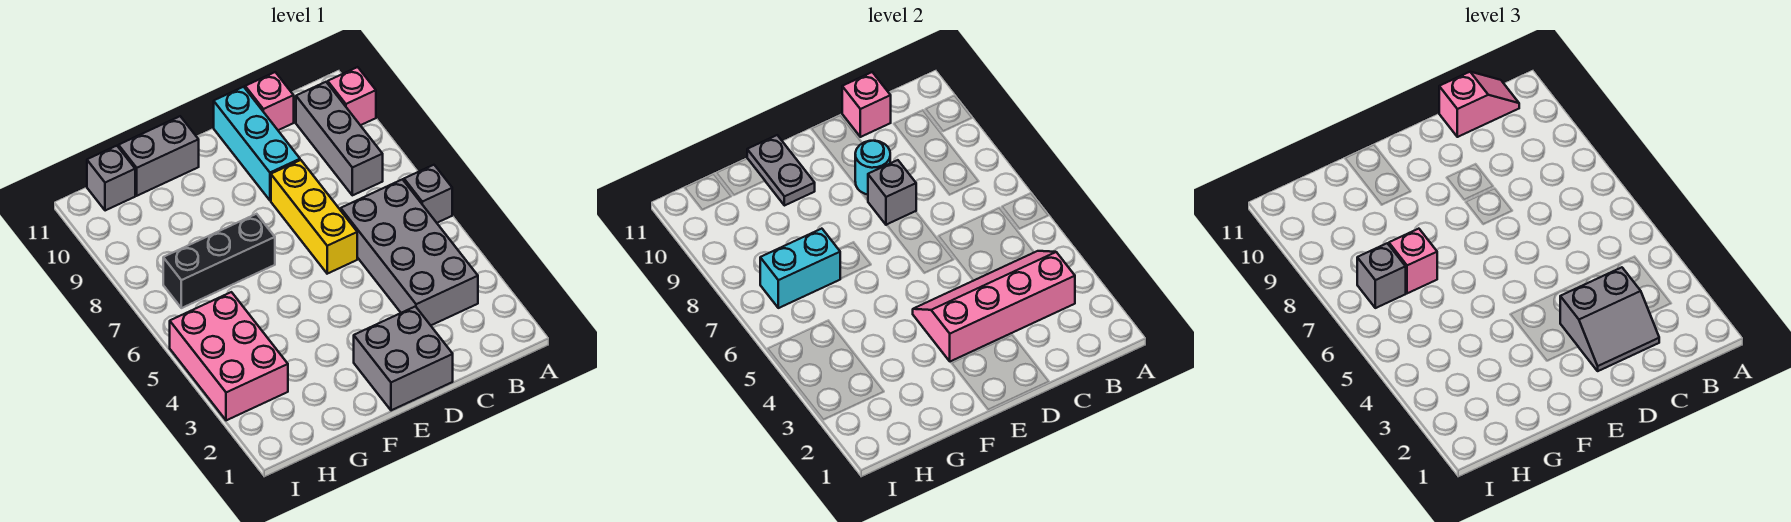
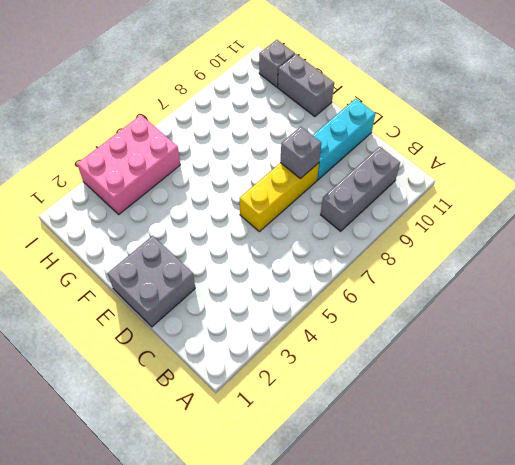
none -> grey brick A6 level 1
none -> pink brick A10 level 1
none -> grey brick B3:C6 level 1

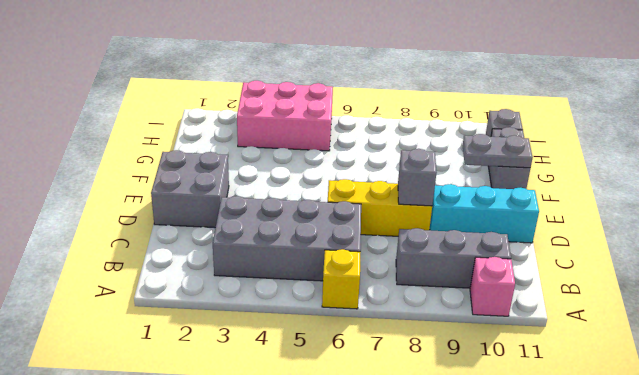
yellow brick A6 level 1 -> grey brick A6 level 1
none -> pink brick C11 level 1
none -> black brick F7:H7 level 1
none -> pink slope B3:E4 level 2 top 3

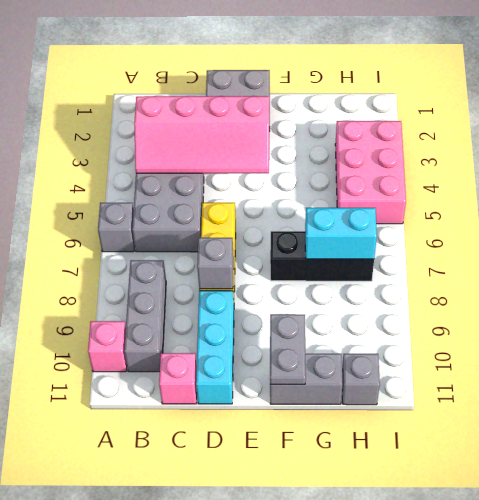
none -> pink brick C11 level 2
none -> cyan round brick D9 level 2
none -> pink slope B11:C11 level 3 top C

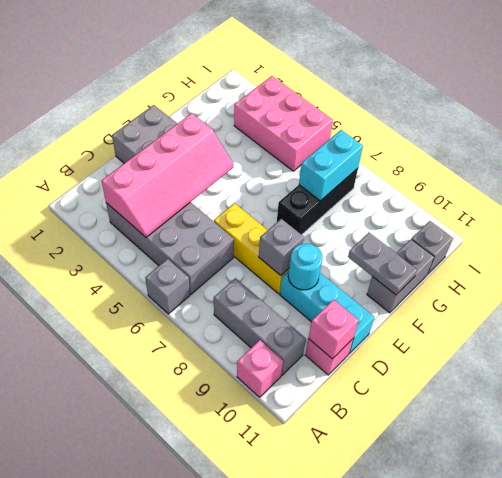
none -> pink slope B11:C11 level 3 top C
none -> grey slope C2:D3 level 3 top 3
none -> pink brick G7 level 3

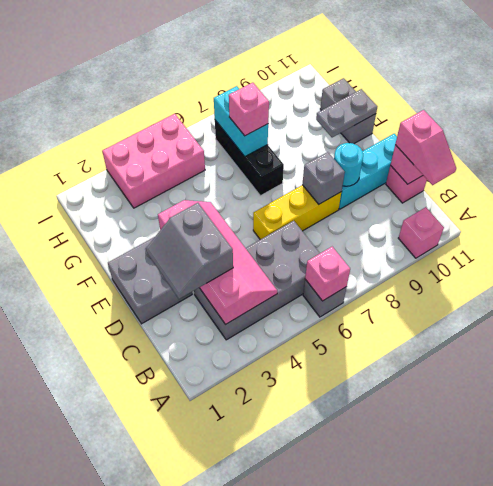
pink brick A6 level 2 -> none
none -> grey brick B8:B10 level 1
none -> grey brick H11 level 1
none -> grey brick H7 level 3

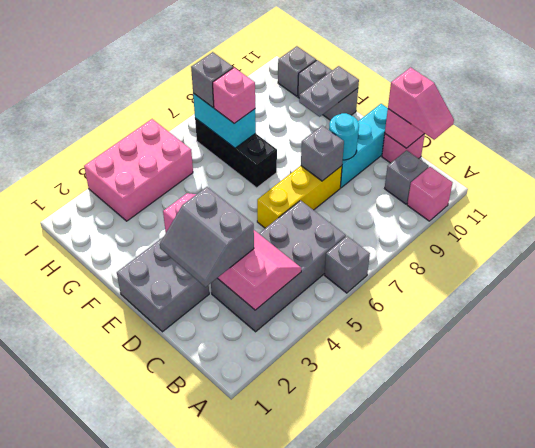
grey brick B10 level 1 -> grey brick B8:B10 level 1

